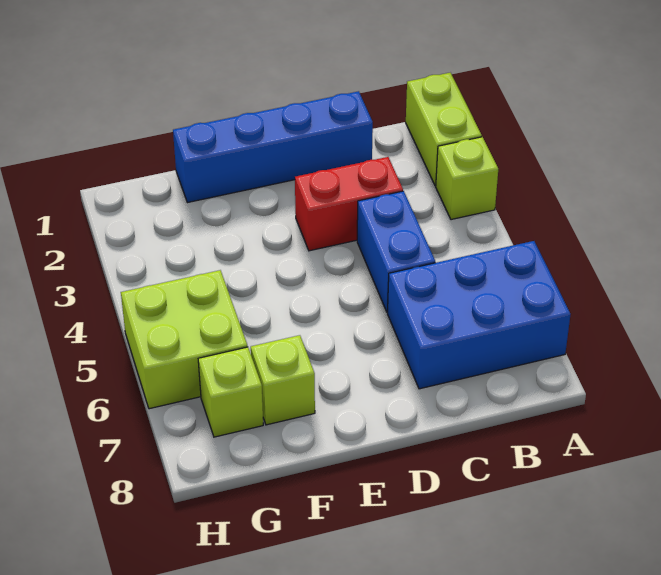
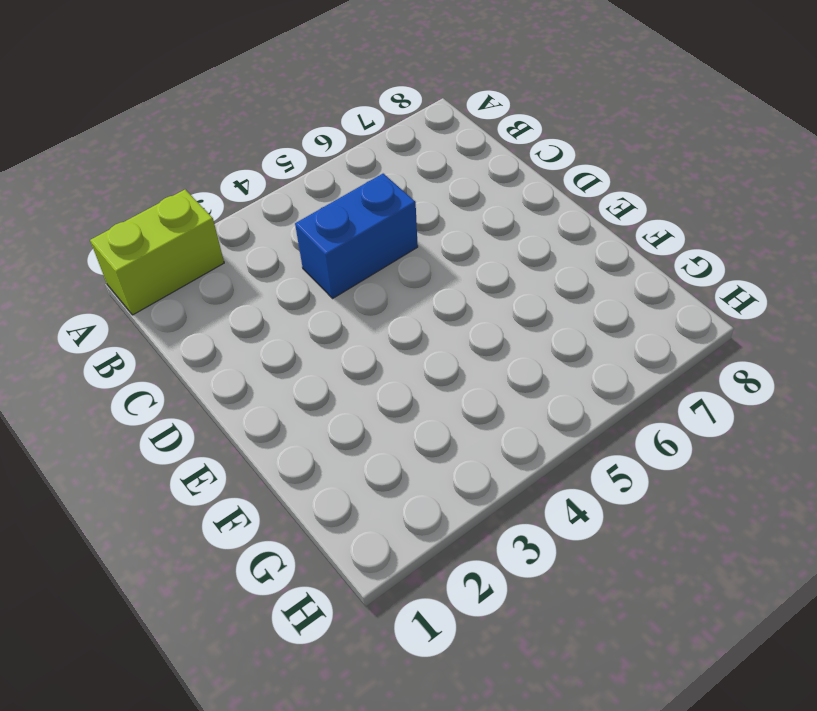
none -> lime brick A3 level 1
none -> blue brick A6:C7 level 1

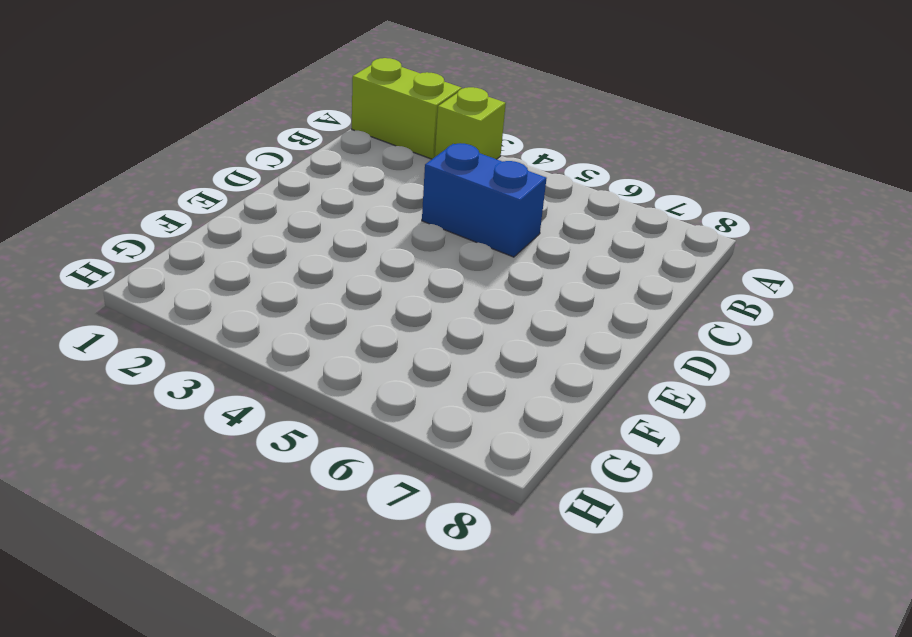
none -> blue brick A6:C7 level 1
none -> blue brick C1:F1 level 1

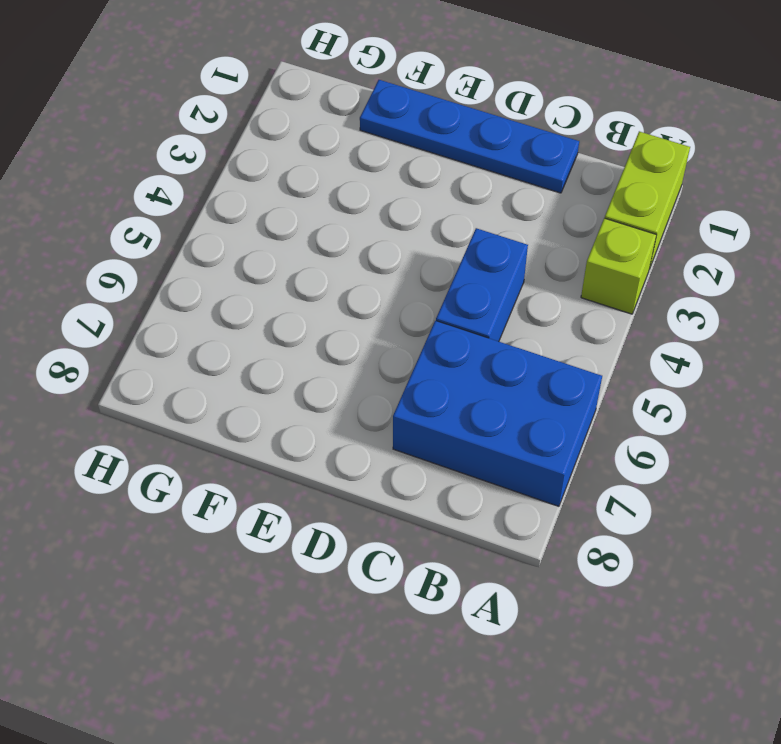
blue plate C1:F1 level 1 -> blue brick C1:F1 level 1
none -> red brick C3:D3 level 1
none -> lime brick F7 level 1

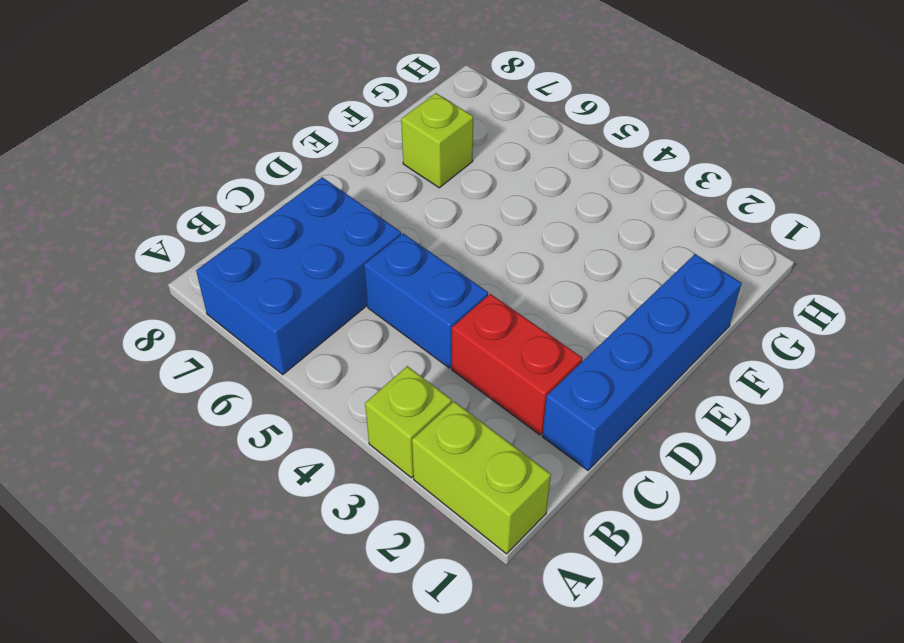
red brick C2:C3 level 1 -> red brick C3:D3 level 1
none -> lime brick G5:H6 level 1
none -> lime brick G7 level 1

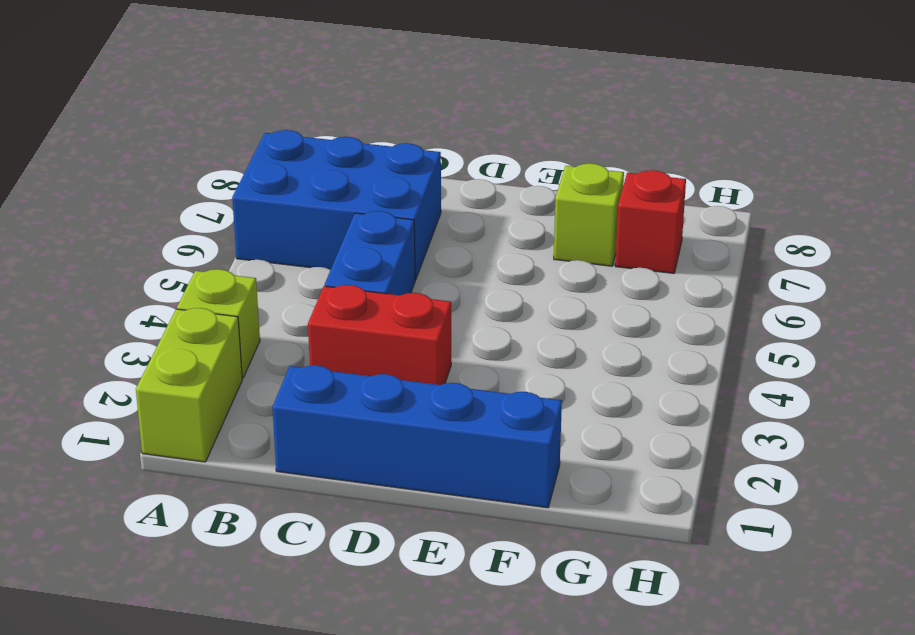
red brick G7 level 1 -> lime brick G7 level 1
none -> lime brick G5:H6 level 1

